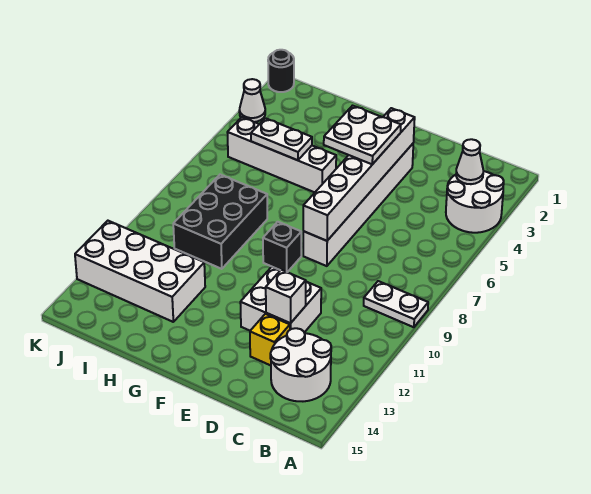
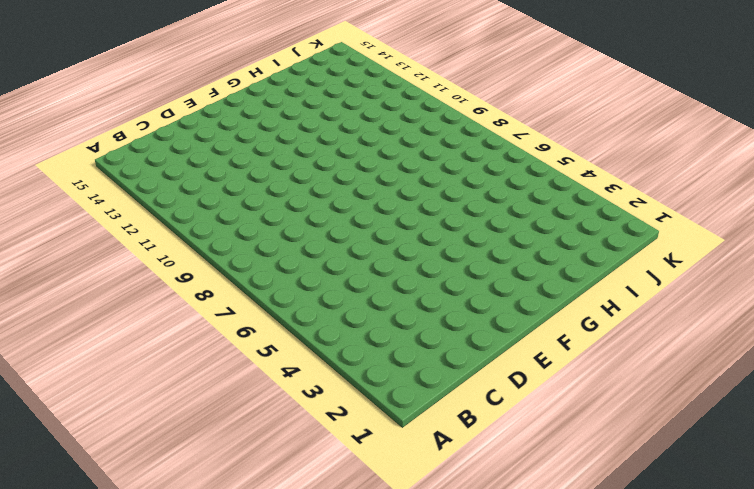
none -> white round brick A3:B4 level 1
none -> white plate A9:B9 level 1
none -> white round brick B13:C14 level 1

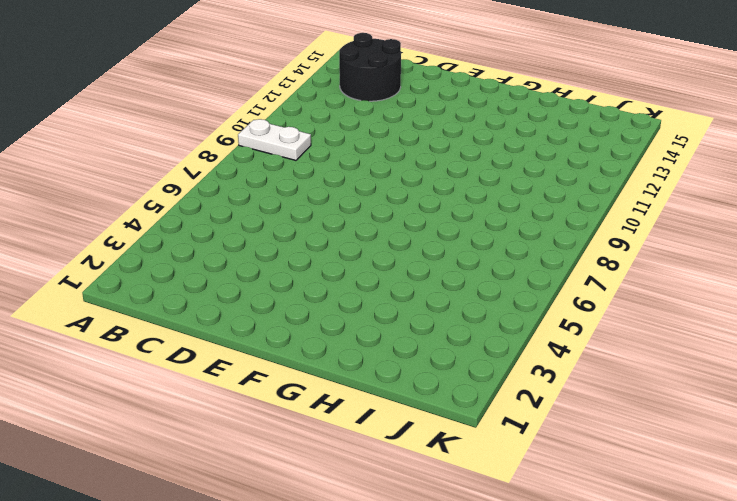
black round brick B13:C14 level 1 -> white round brick B13:C14 level 1
none -> white round brick A3:B4 level 1
none -> white brick D11:E12 level 1
none -> yellow brick D13 level 1

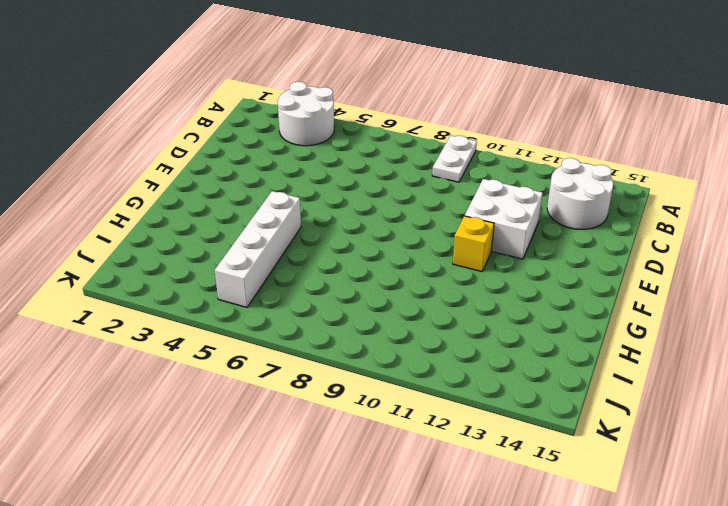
yellow brick F11 level 1 -> yellow brick D13 level 1
none -> white brick E3:E8 level 1
none -> black brick F9 level 1
none -> black brick H8:I10 level 1

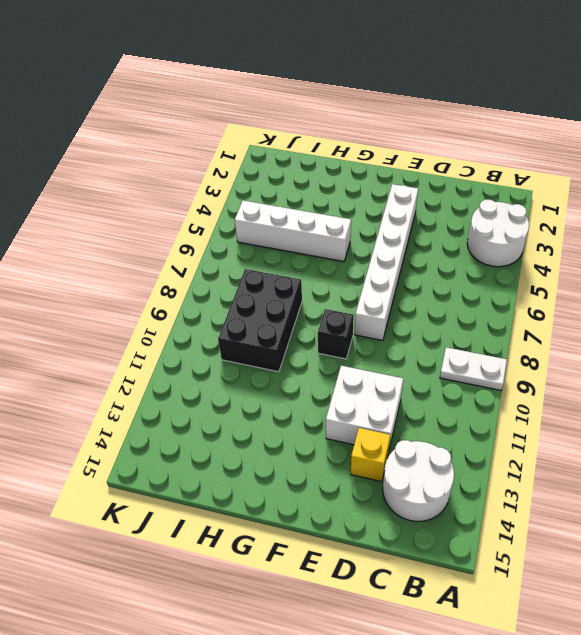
none -> white brick H12:K13 level 1
none -> black round brick K1 level 1
none -> white cone K3 level 1

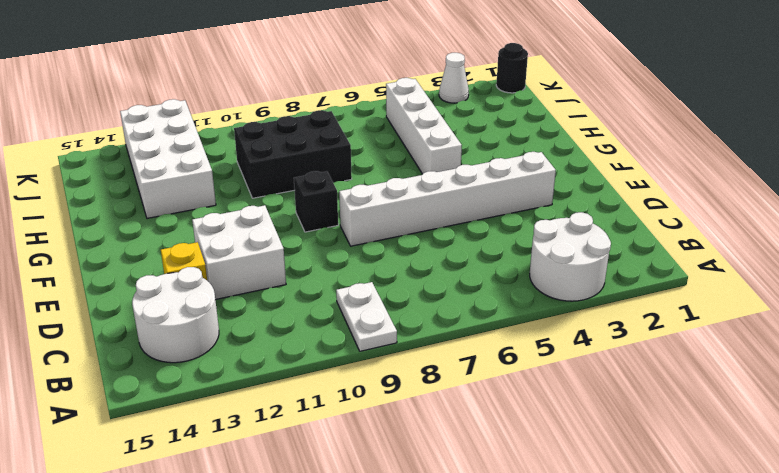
none -> white cone B3 level 2
none -> white brick D12 level 2
none -> white brick E3:E8 level 2

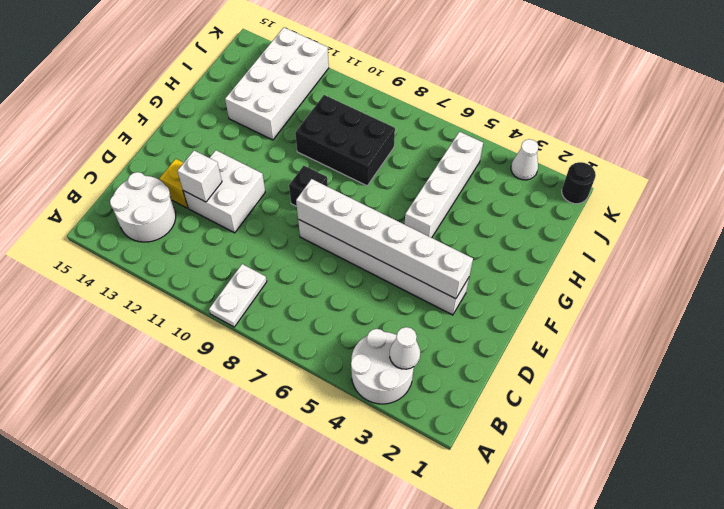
none -> white plate H5:I5 level 2
none -> white plate E4:F5 level 3

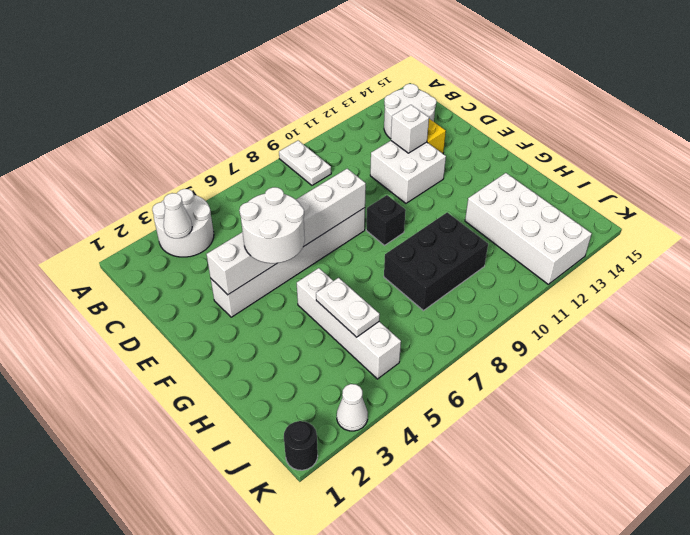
white round brick E4:F5 level 3 -> white plate E4:F5 level 3

